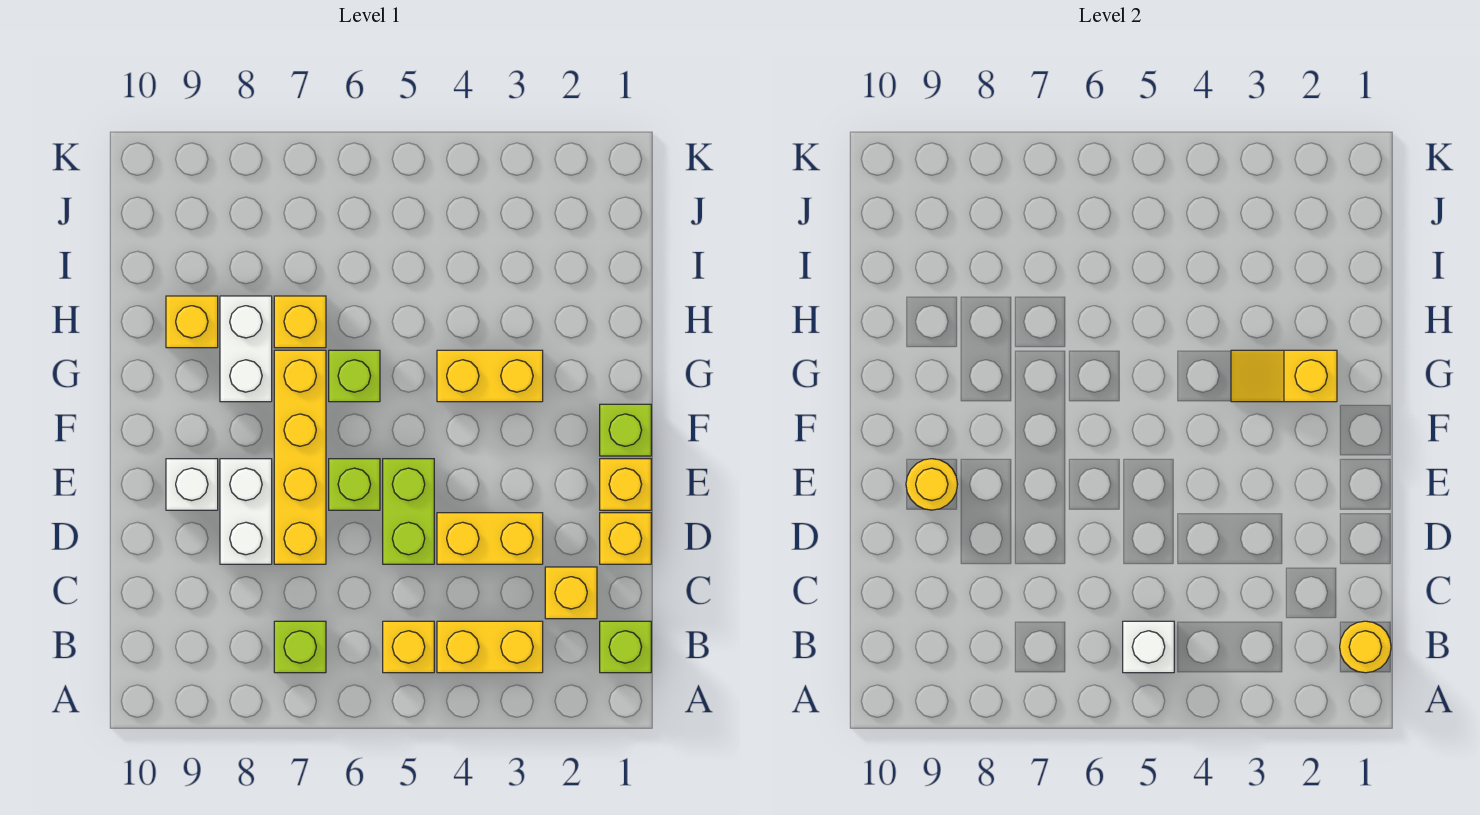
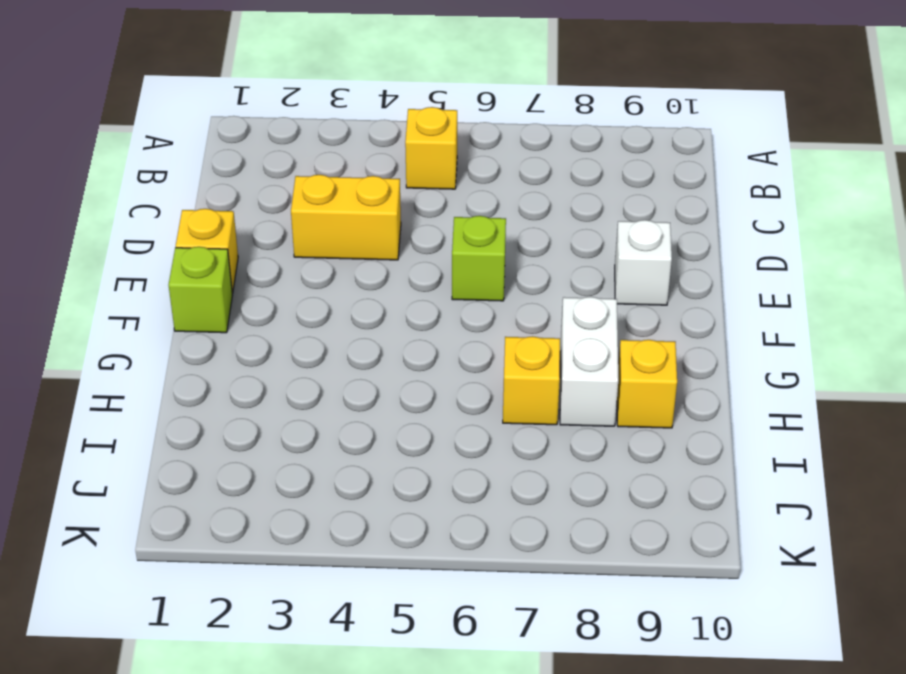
none -> lime brick B1 level 1
none -> yellow brick B3:B4 level 1
none -> lime brick B7 level 1

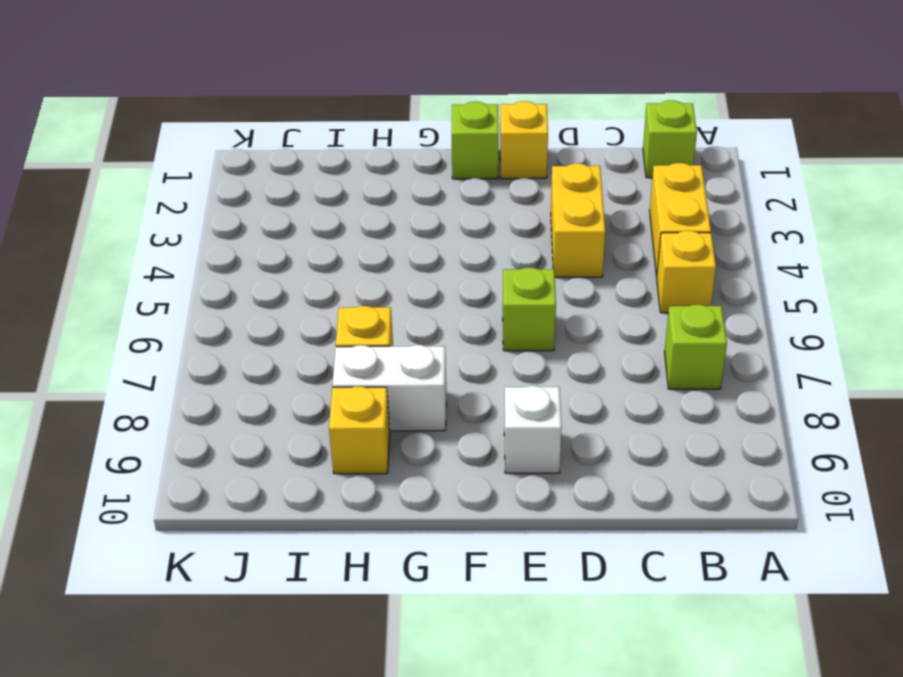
none -> yellow brick C2 level 1
none -> yellow brick D1 level 1
none -> lime brick D5:E5 level 1

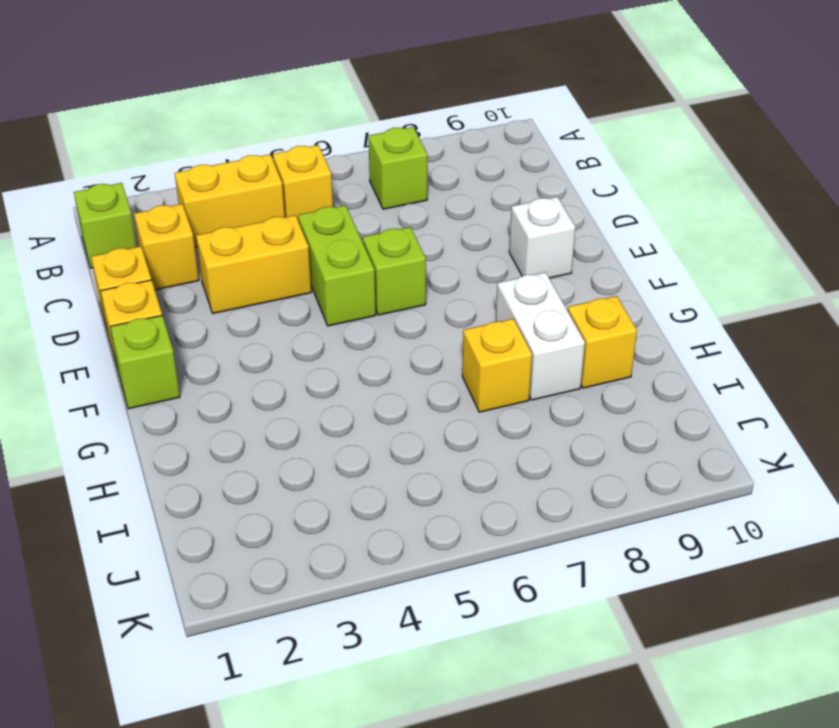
none -> yellow brick D7:G7 level 1
none -> white brick D8:E8 level 1
none -> yellow brick G3:G4 level 1

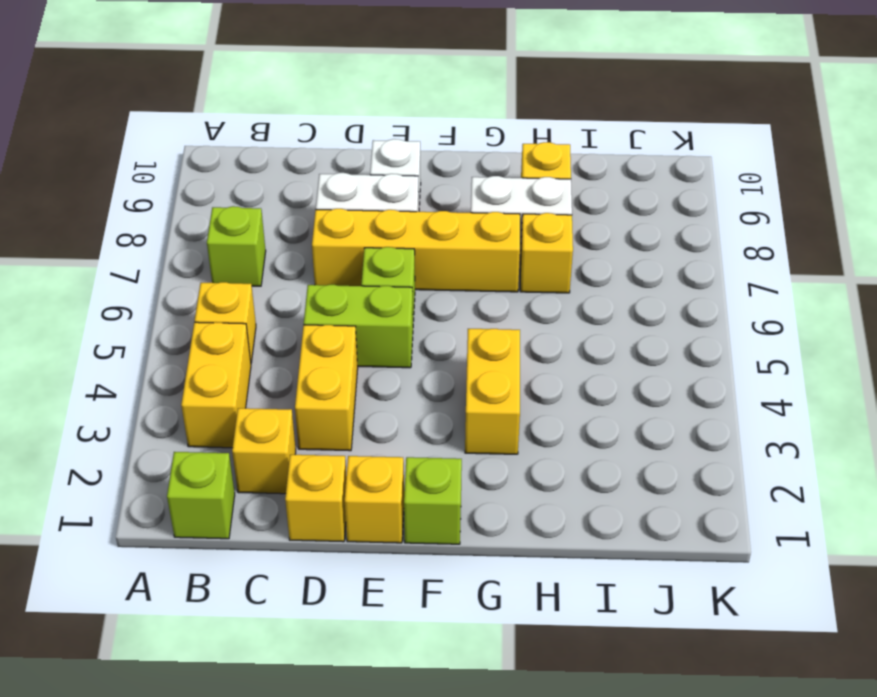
none -> lime brick G6 level 1
none -> yellow round brick B1 level 2
none -> white brick B5 level 2

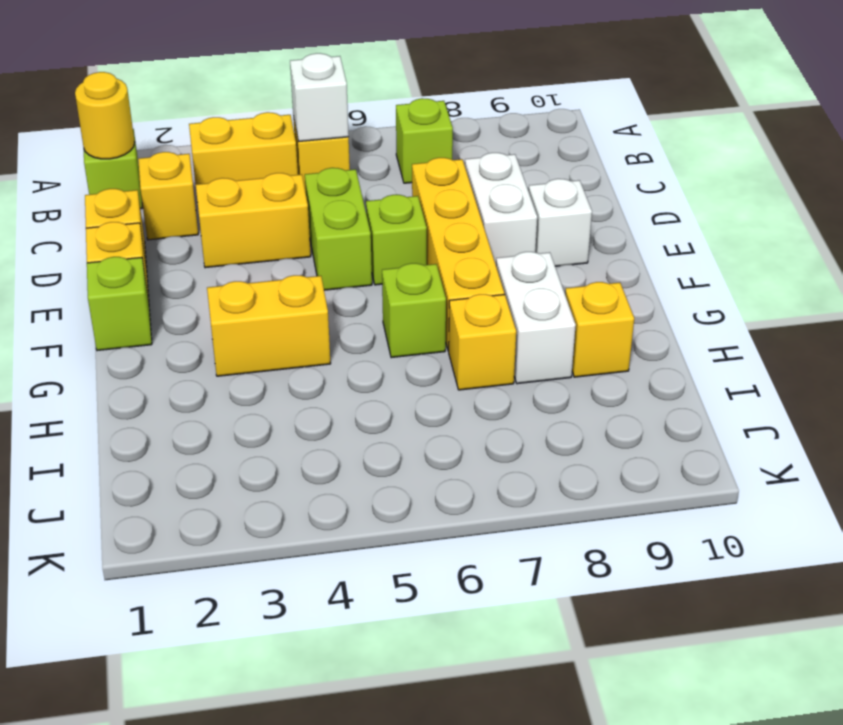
none -> yellow round brick E9 level 2
none -> yellow slope G2:G3 level 2 top 2

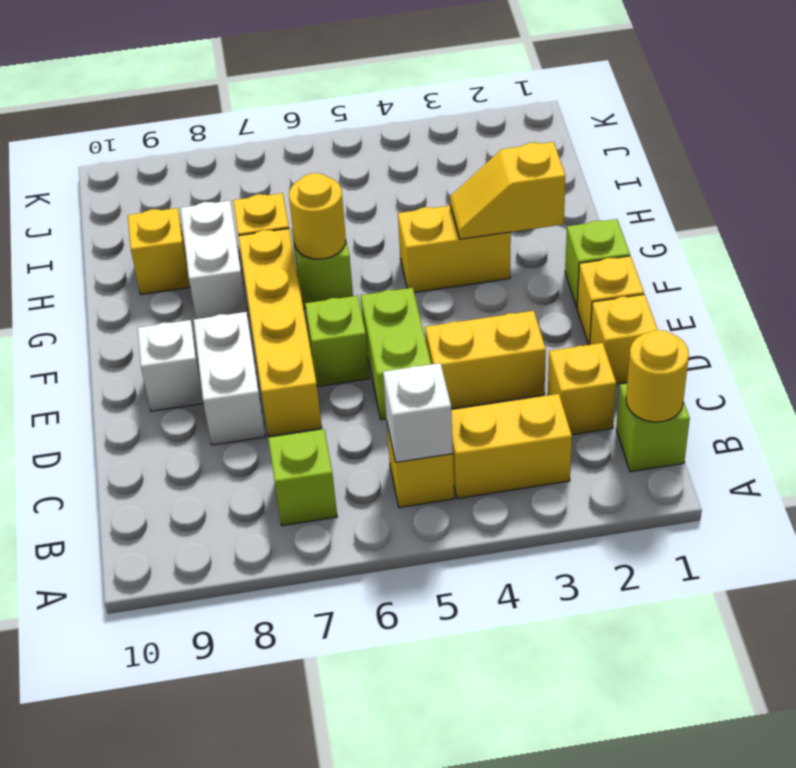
yellow round brick G6 level 2 -> yellow round brick E9 level 2

